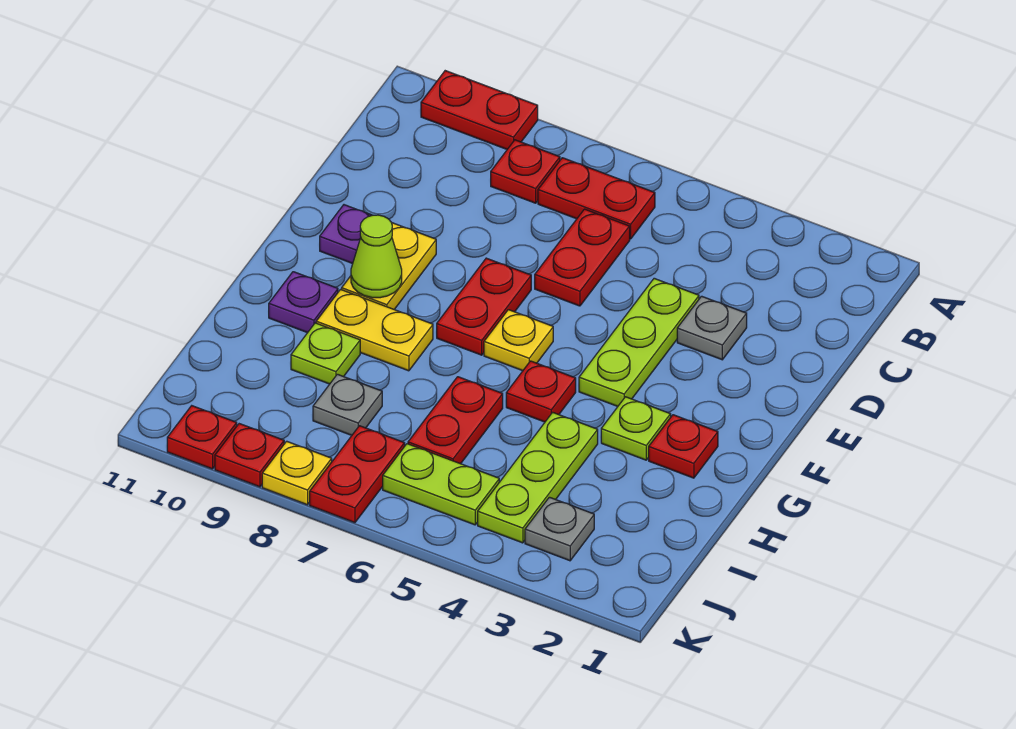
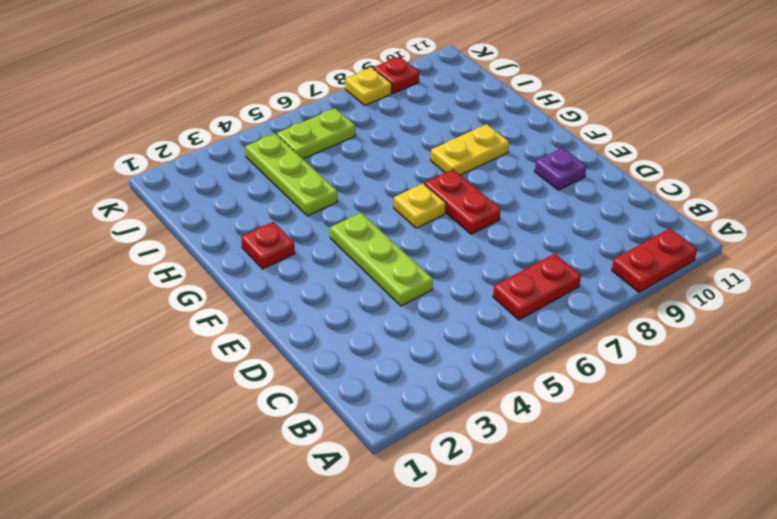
none -> red plate B8 level 1
none -> red plate C6:D6 level 1
none -> grey plate D3 level 1

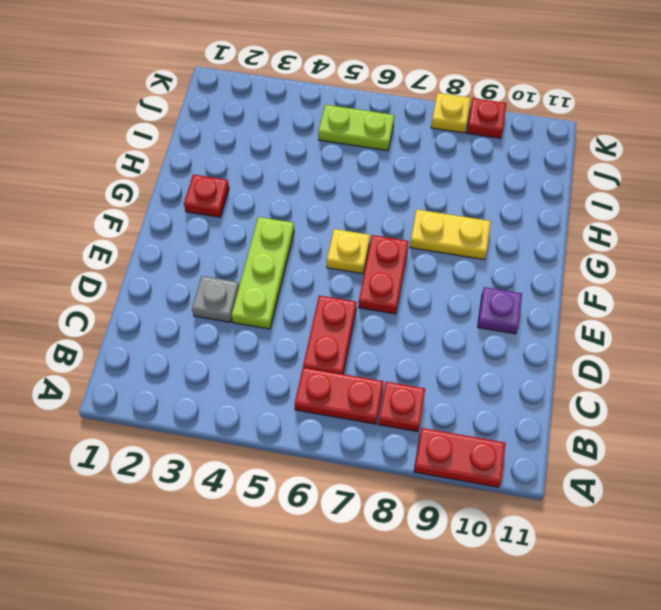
none -> yellow plate E9:F9 level 1
none -> lime plate G3 level 1
none -> red plate G5 level 1

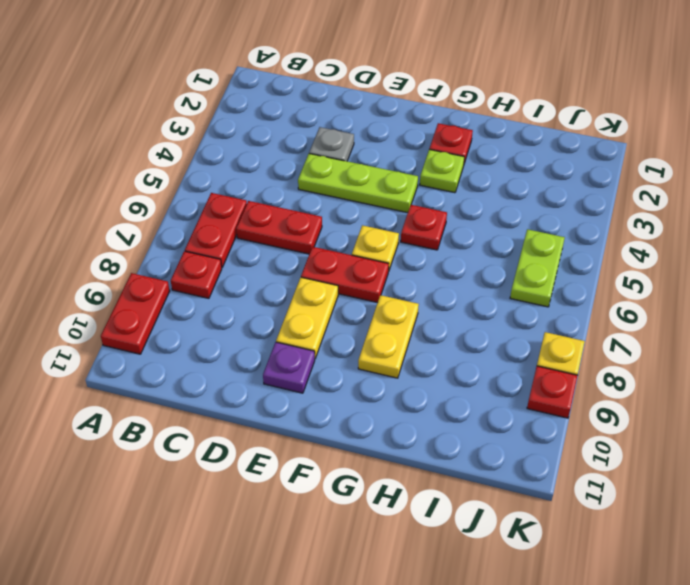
yellow plate E8:E9 level 1 -> yellow plate E9:F9 level 1
none -> purple plate G10 level 1
none -> lime plate H4:J4 level 1
none -> red plate H6:I6 level 1

